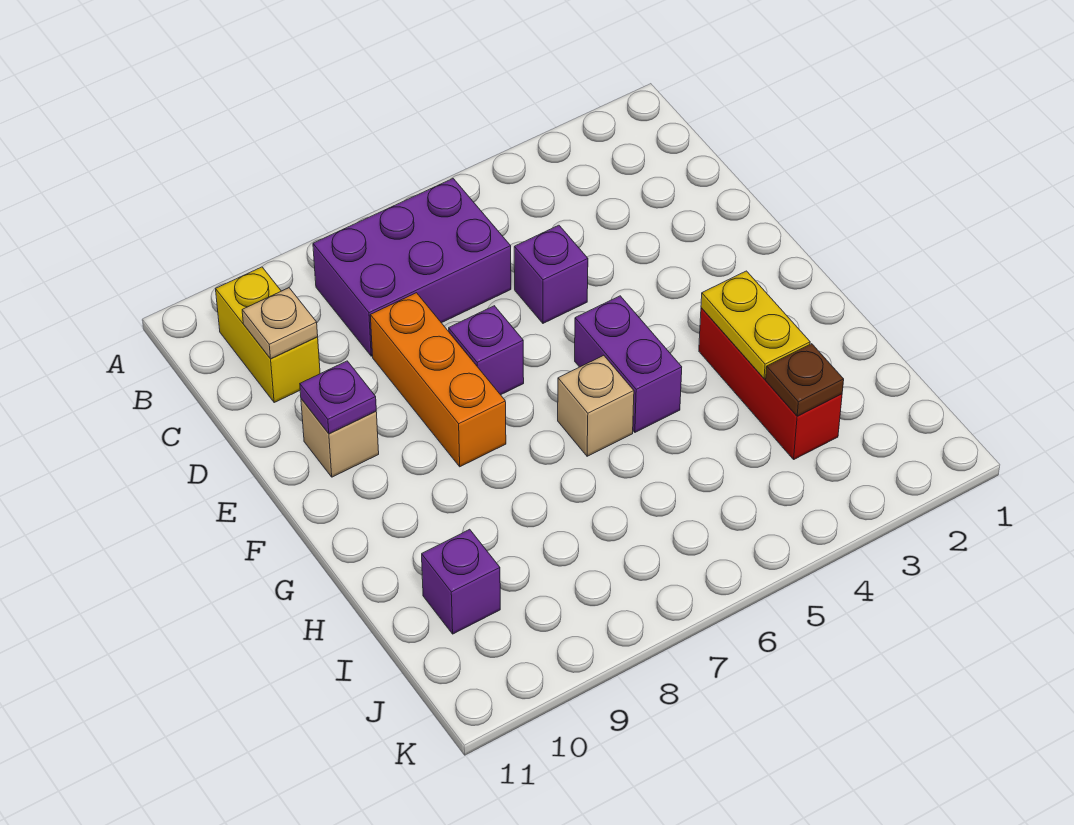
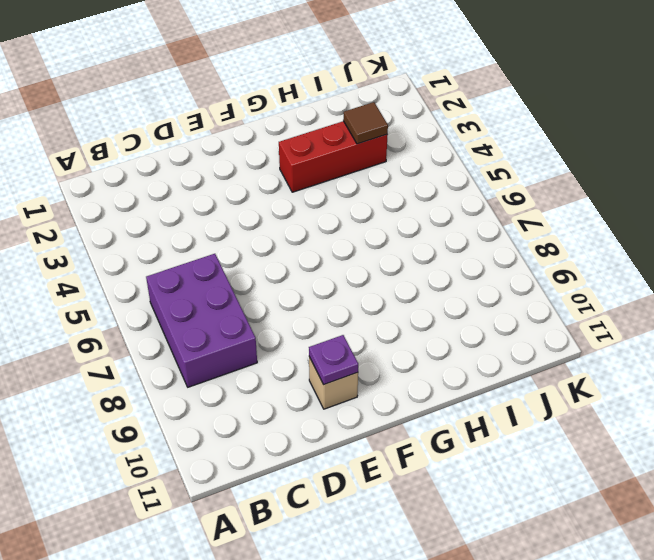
brown tile I3 level 2 -> brown plate I3 level 2
none -> yellow brick B10:C10 level 1
none -> purple brick D5 level 1
none -> orange brick D8:F8 level 1

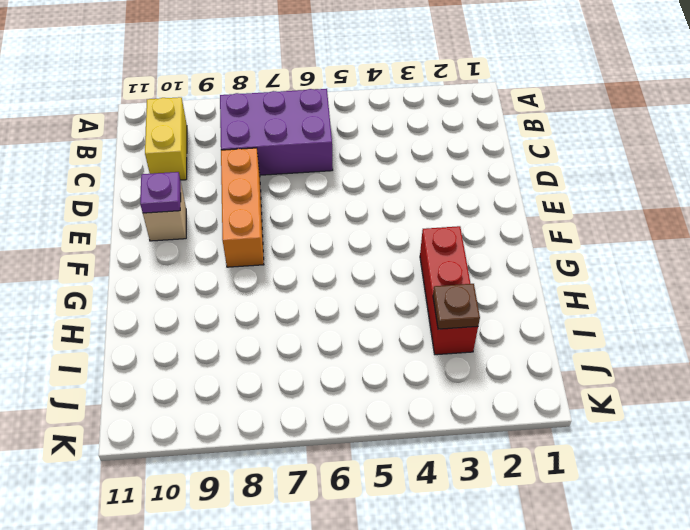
none -> purple brick D5 level 1
none -> purple brick E7 level 1
none -> purple brick F5:G5 level 1

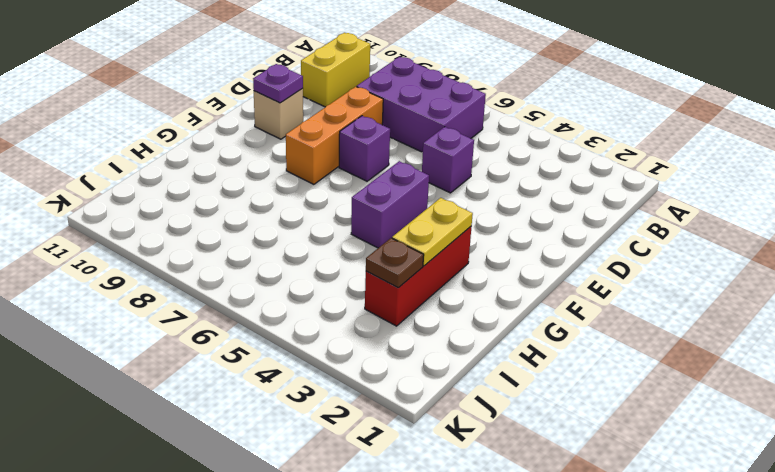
none -> tan brick G6 level 1
none -> purple brick I10 level 1
none -> tan plate C10 level 2

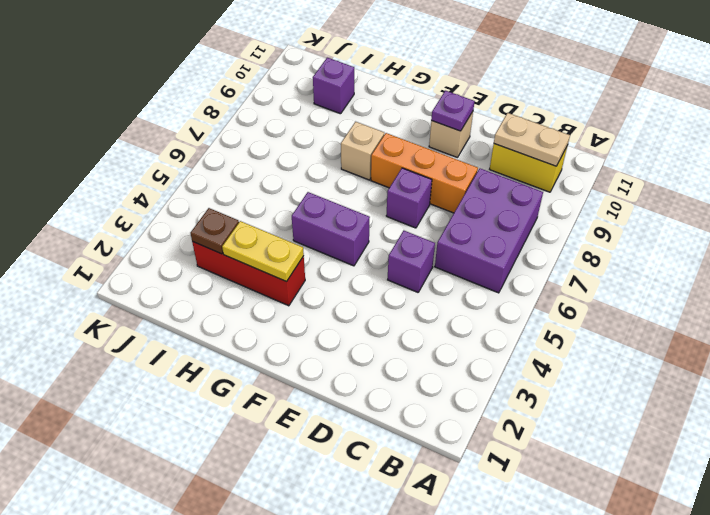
tan plate B10:C10 level 2 -> tan plate C10 level 2
tan brick G8 level 1 -> tan brick G6 level 1

